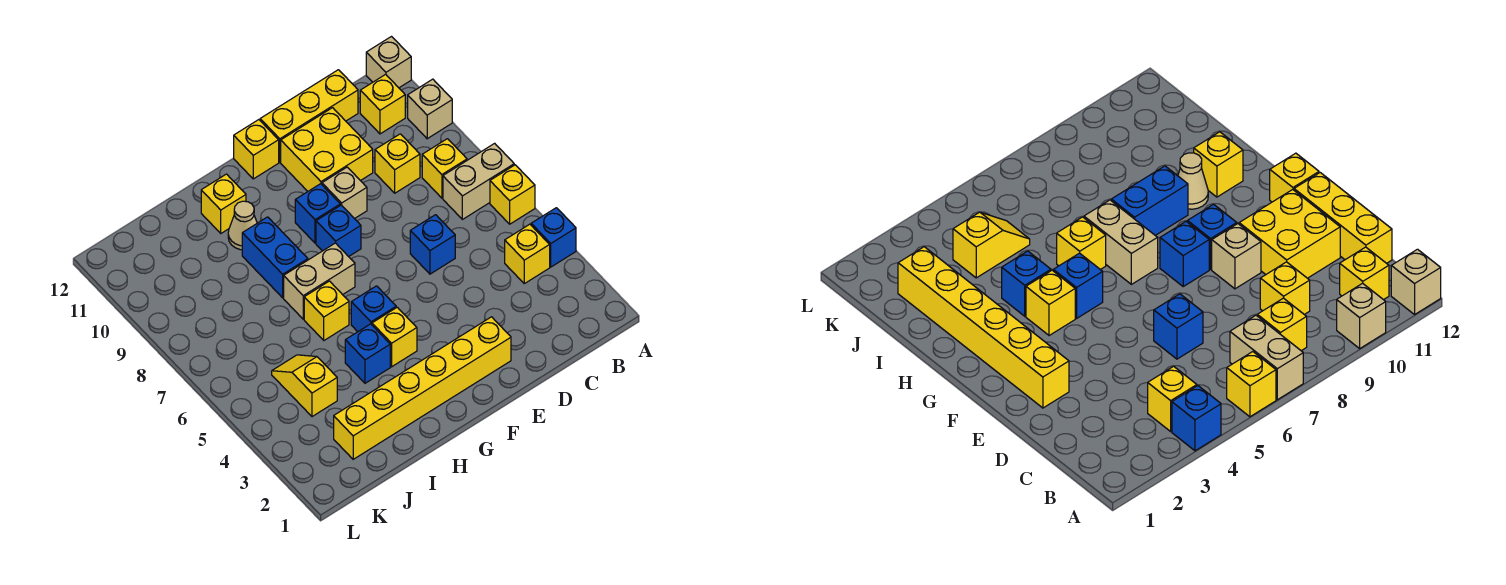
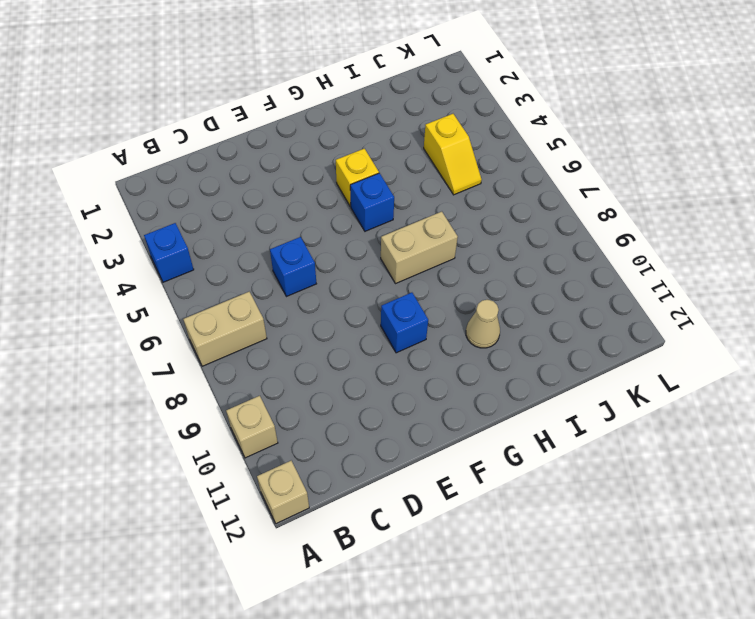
none -> yellow brick A6 level 1
none -> yellow brick B4 level 1
none -> yellow brick B8 level 1

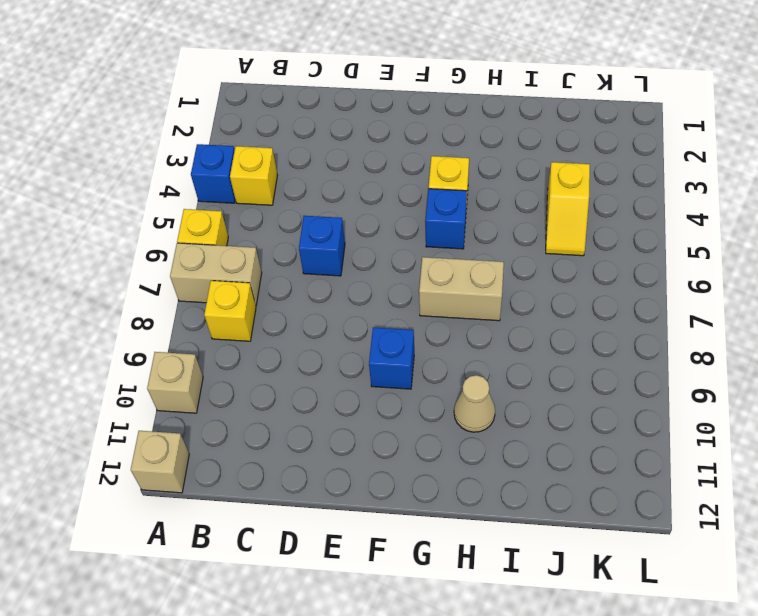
none -> yellow brick B11 level 1
none -> yellow brick C9 level 1
none -> yellow brick C12:E12 level 1

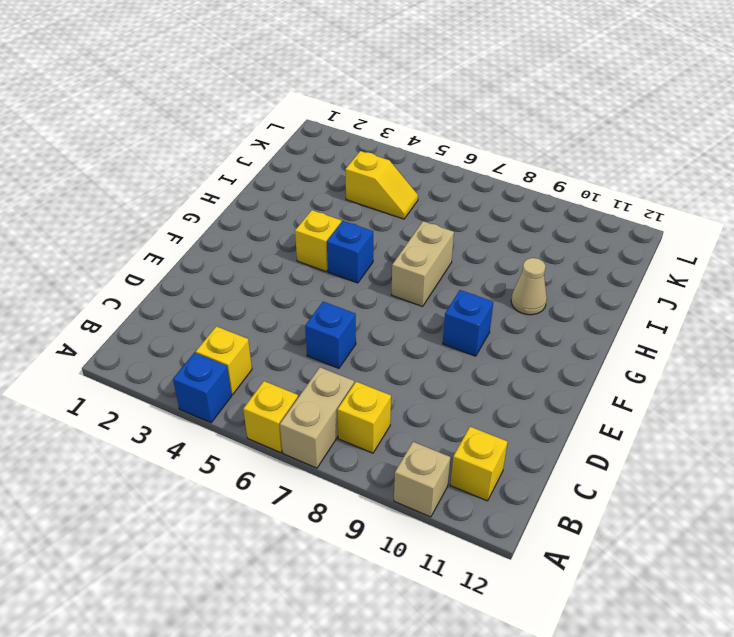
none -> tan brick A12 level 1
none -> yellow brick C9 level 1
none -> yellow brick C12:E12 level 1

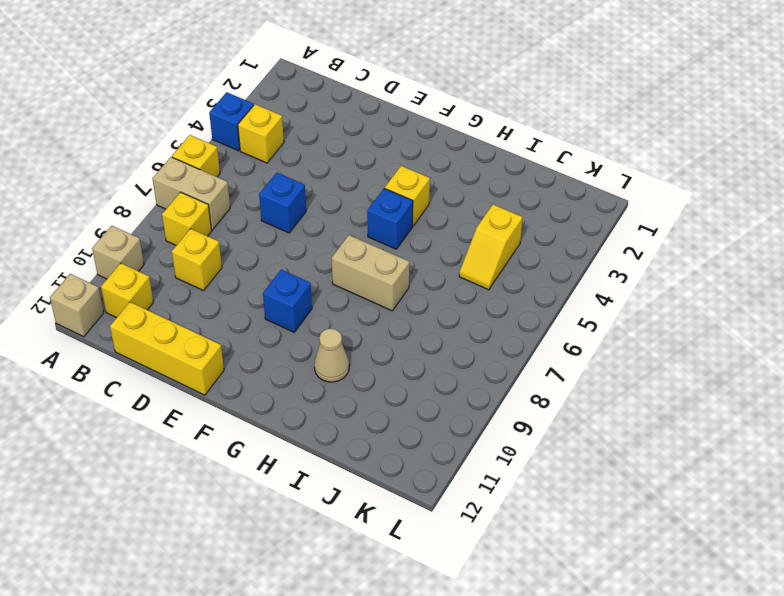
none -> yellow brick D10:E11 level 1
none -> yellow brick E2:J2 level 1
none -> tan brick E9 level 1

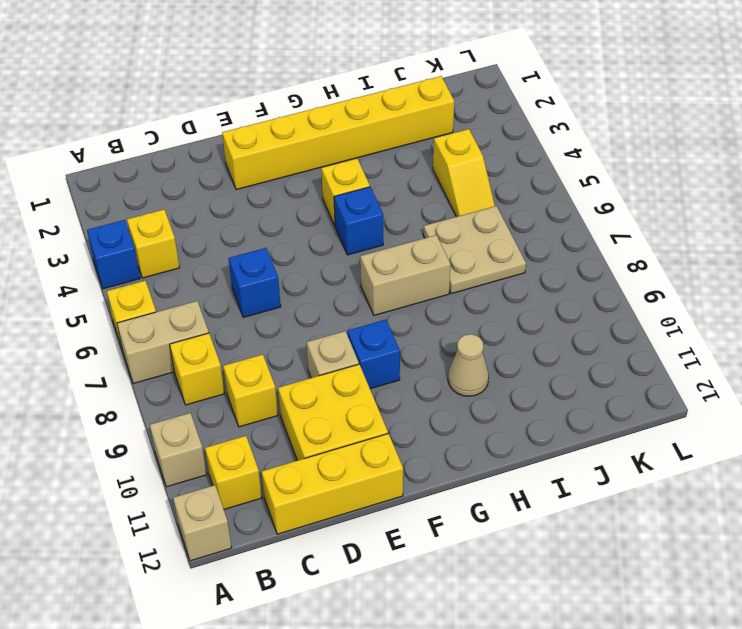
tan plate I6:J7 level 1 -> none
none -> blue brick F8 level 1
none -> yellow brick F12 level 1
none -> blue brick H4 level 1

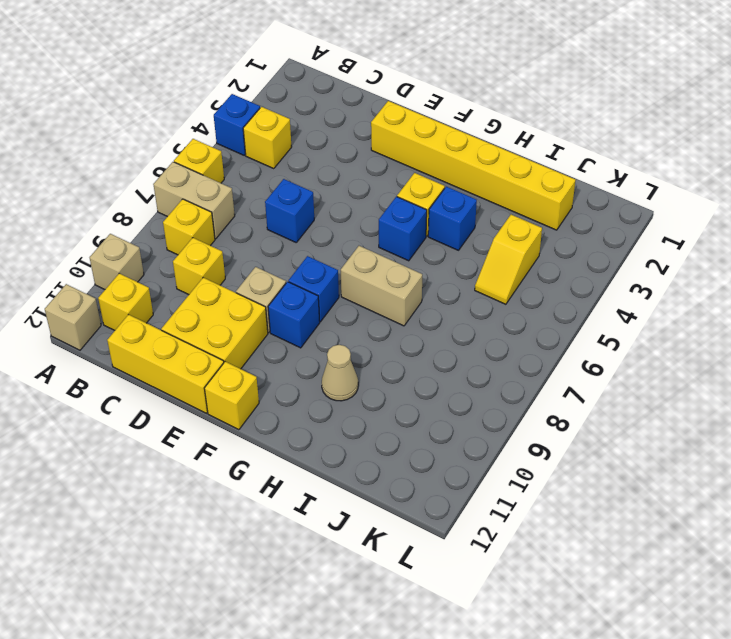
none -> yellow brick H6 level 1
none -> blue brick H8:H9 level 1
none -> yellow brick H11 level 1

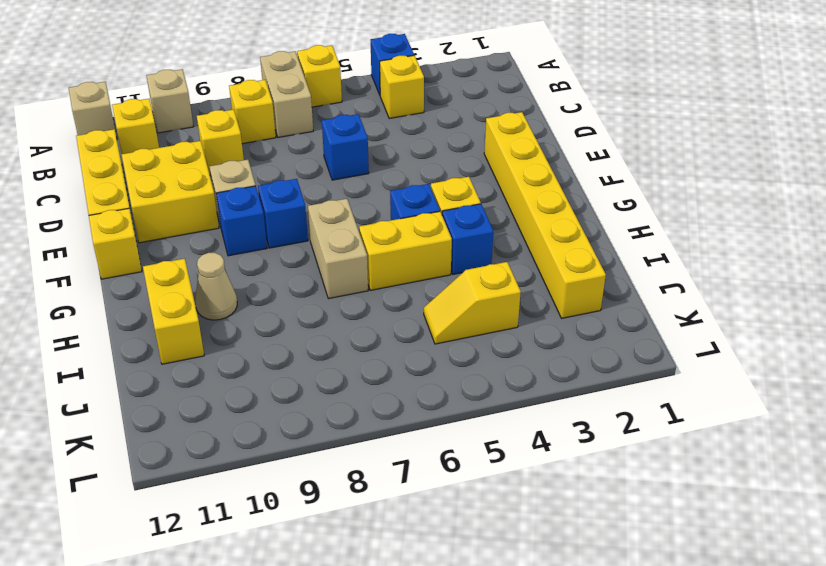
yellow brick H5:H6 level 1 -> yellow brick H6 level 1
yellow brick H11:I11 level 1 -> yellow brick H11 level 1
none -> blue brick H8:H9 level 1

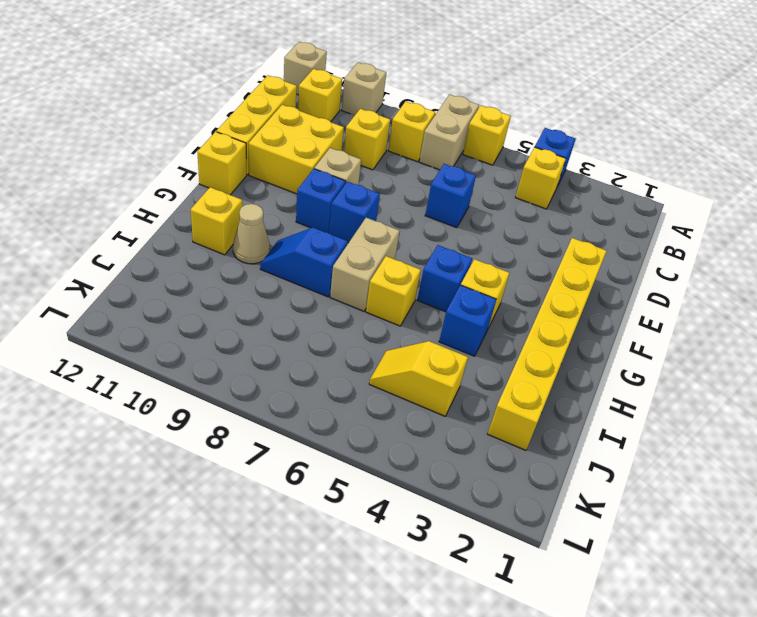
blue slope H8:H9 level 1 top 8 -> blue brick H8:H9 level 1

